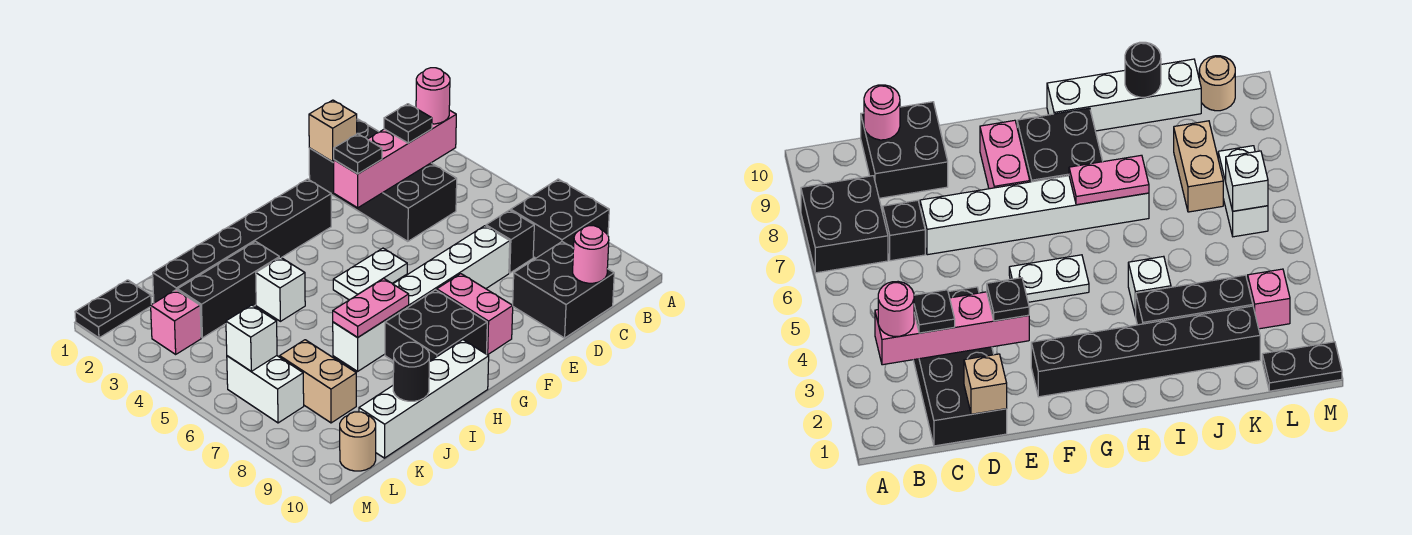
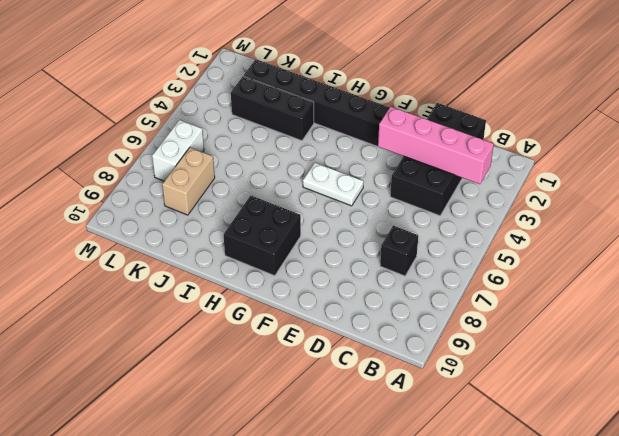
none -> black brick A7:B8 level 1
none -> black brick C9:D10 level 1
none -> white brick D7:I7 level 1

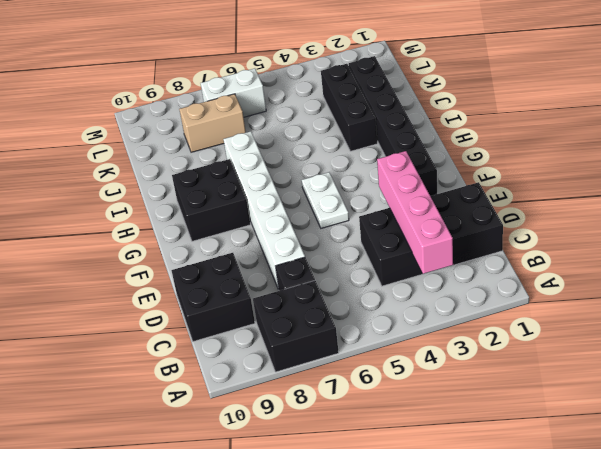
none -> pink brick F8:F9 level 1
none -> white brick H10:K10 level 1
none -> white brick I4 level 1

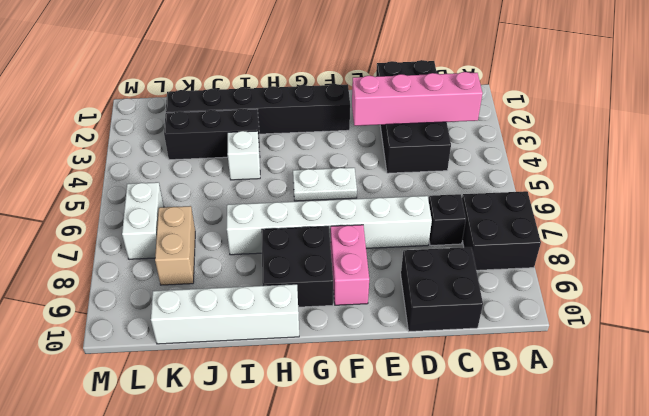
none -> black plate L1:M1 level 1
none -> pink brick L3 level 1
none -> tan round brick L10 level 1

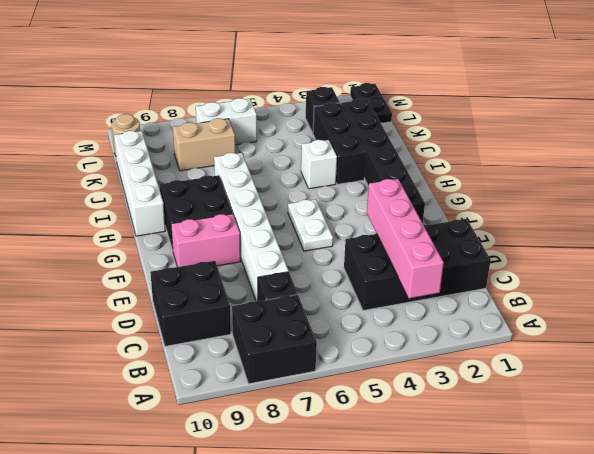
black brick L3 level 1 -> pink brick L3 level 1
none -> pink round brick C10 level 2
none -> tan brick D1 level 2
none -> pink plate H7:I7 level 2

